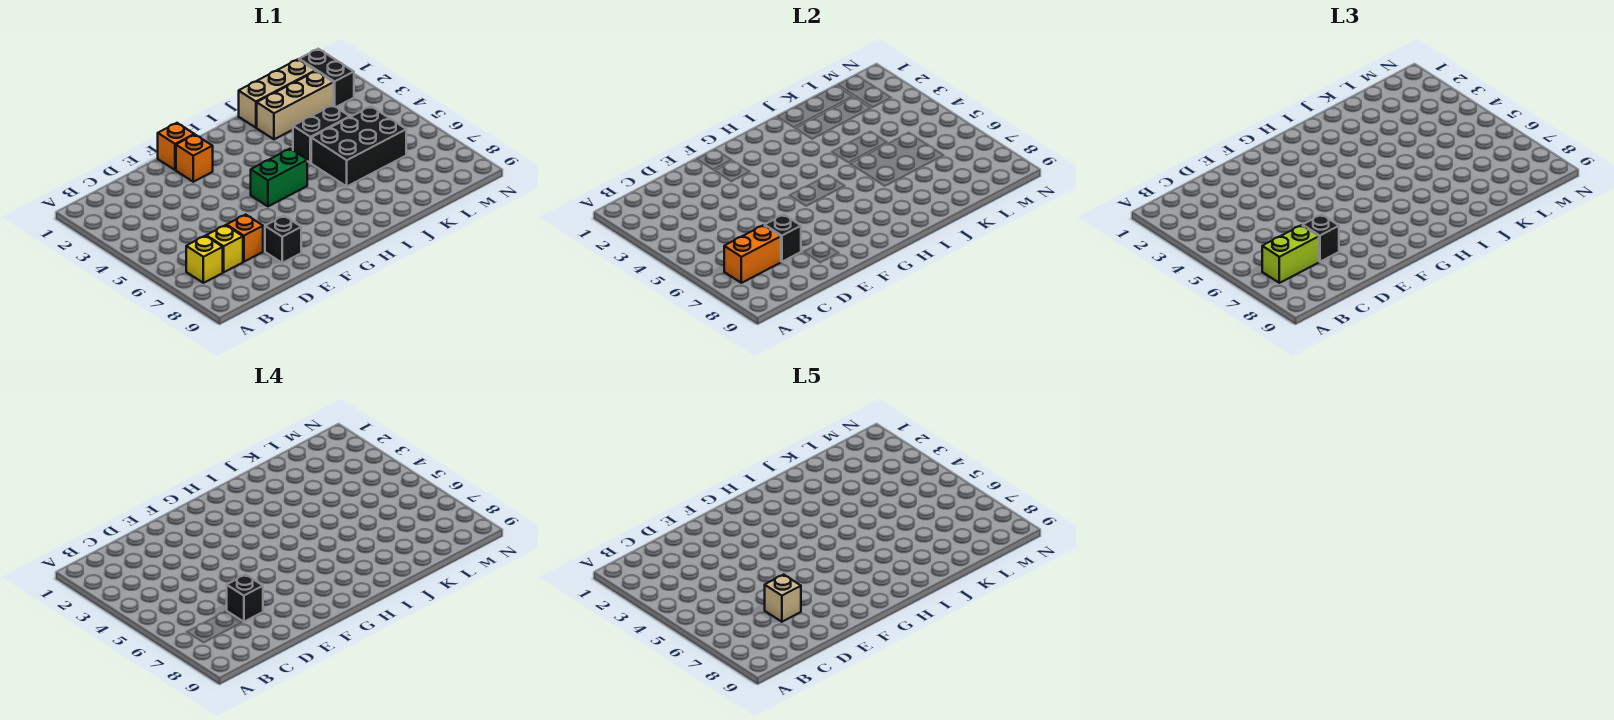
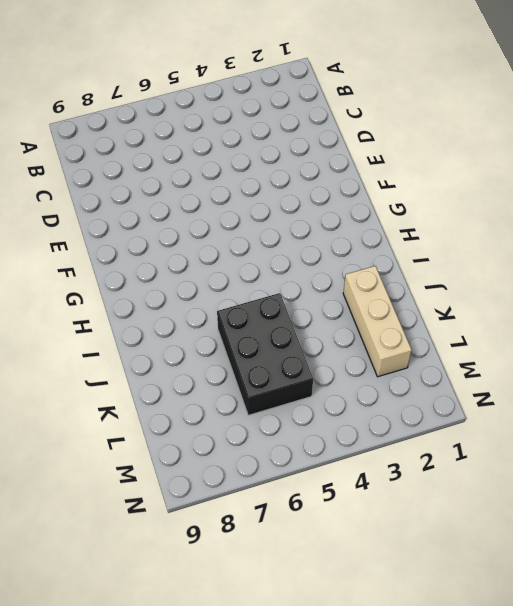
none -> yellow brick B7 level 1
none -> yellow brick C7 level 1
none -> orange brick D7 level 1

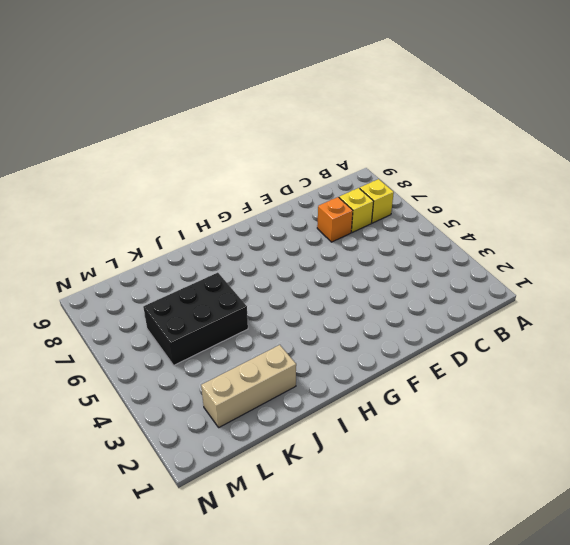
none -> black brick E8 level 1
none -> orange brick F1 level 1
none -> orange brick F2 level 1

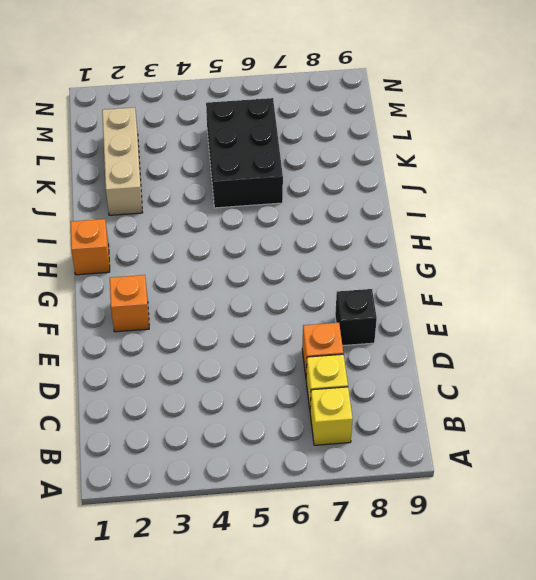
orange brick H1 level 1 -> orange brick F1 level 1
none -> green brick G5:H5 level 1
none -> tan brick J1:L1 level 1
none -> black brick J4:K4 level 1

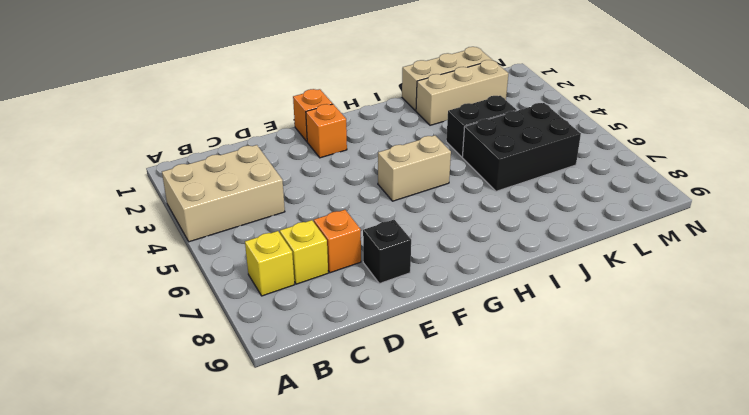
tan brick A3:C4 level 1 -> none
tan brick G5:H5 level 1 -> green brick G5:H5 level 1
none -> black brick M1:M2 level 1
none -> orange brick B7:C7 level 2
none -> black brick D7 level 2

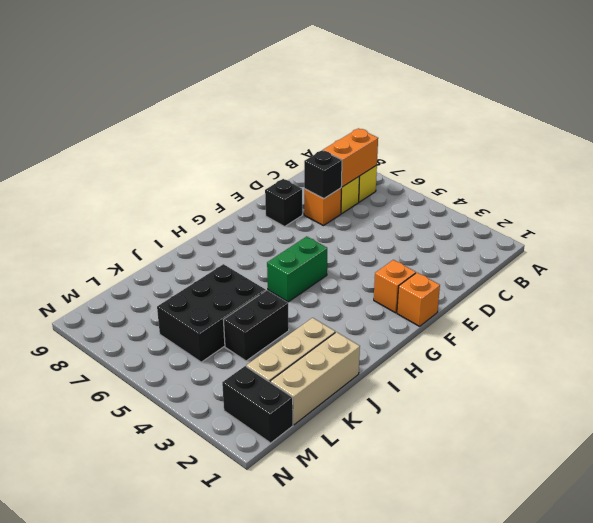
none -> lime brick B7:C7 level 3
none -> black brick D7 level 3
none -> black brick D7 level 4

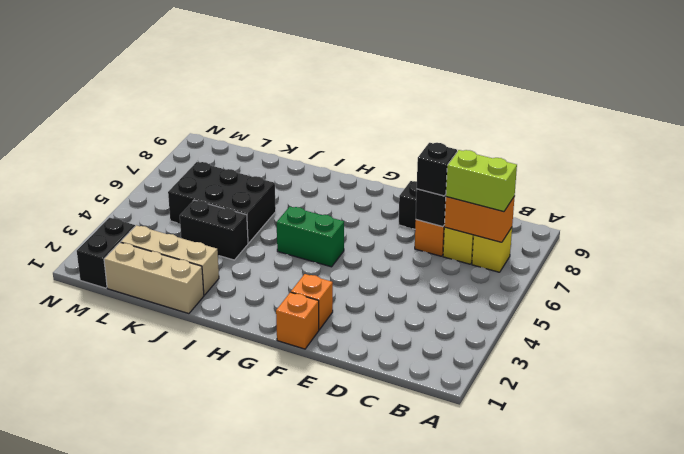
none -> black brick D7 level 4
none -> tan brick D7 level 5

